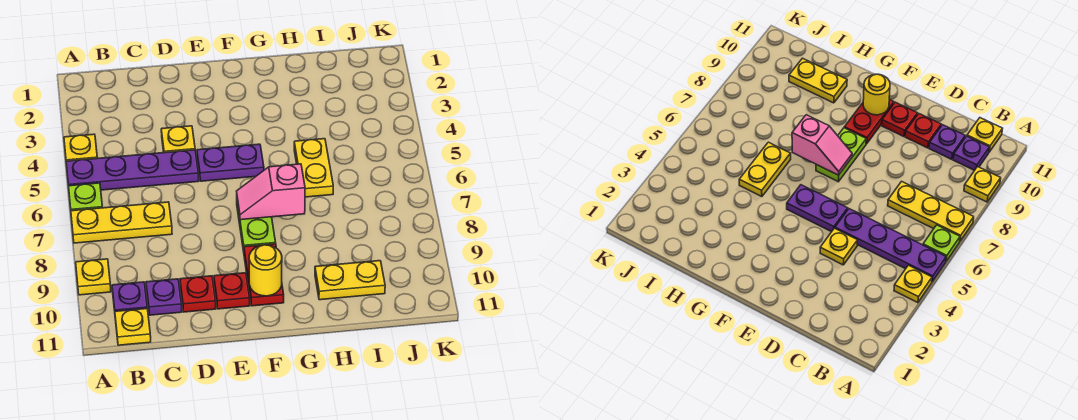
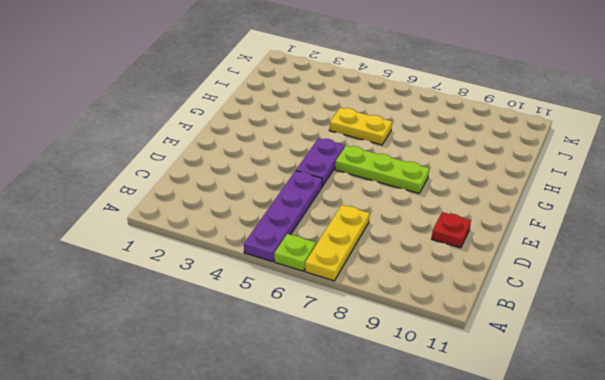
lime plate F6:F8 level 1 -> lime plate F7:F8 level 1
none -> yellow plate A4 level 1
none -> yellow plate A9 level 1
none -> purple plate B10 level 1

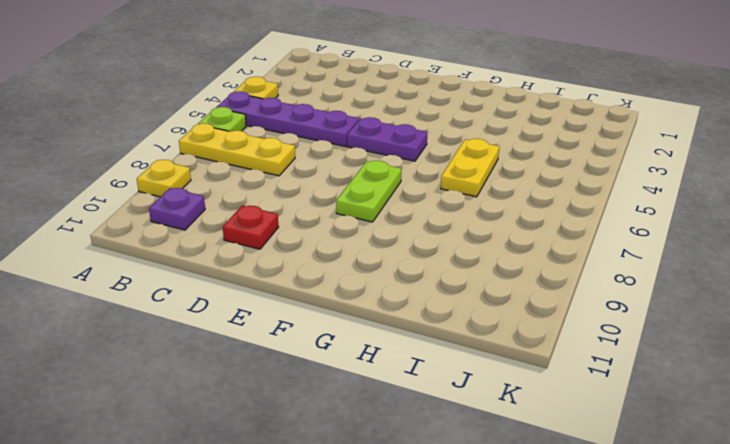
none -> yellow plate B11 level 1
none -> purple plate C10 level 1
none -> yellow plate D4 level 1

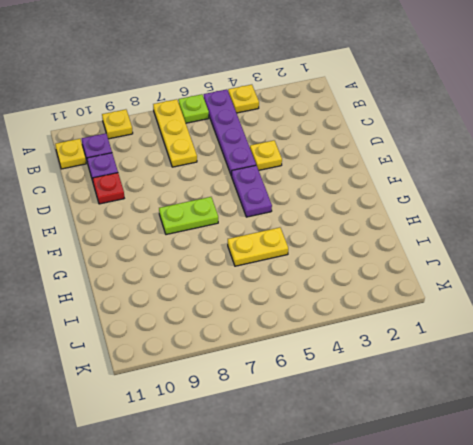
none -> red plate E10 level 1
none -> red plate F9:F10 level 1
none -> yellow plate H10:I10 level 1

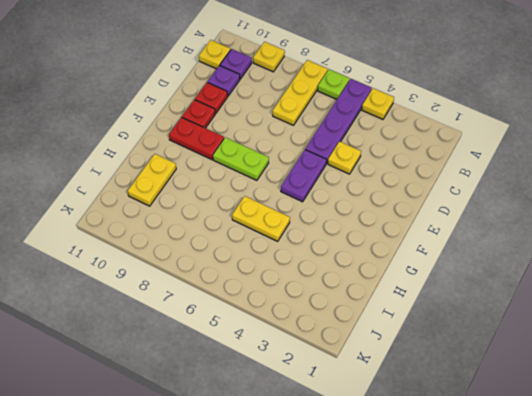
none -> pink slope F7:G7 level 2 top G
none -> yellow round brick F10 level 2

